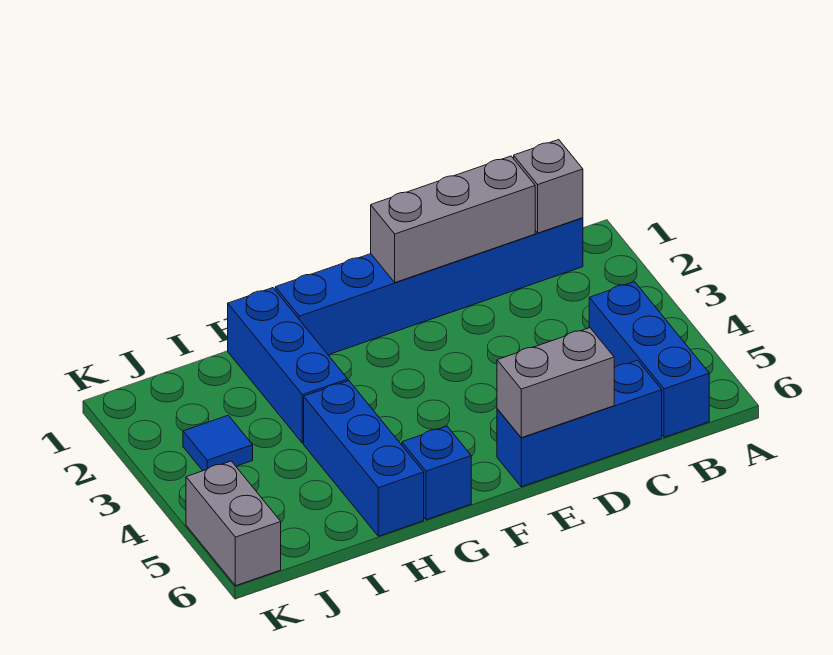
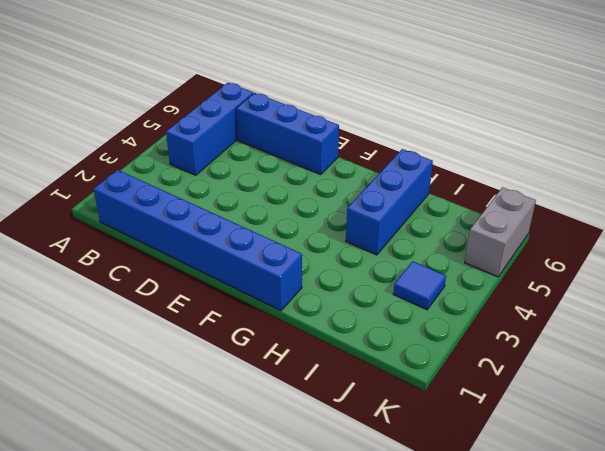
none -> blue brick G6 level 1
none -> blue brick H1:H3 level 1

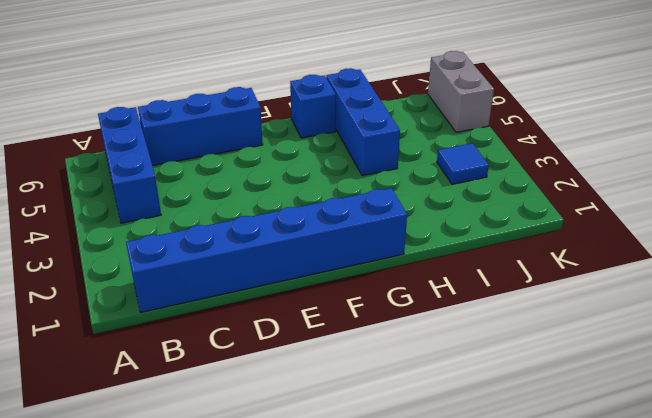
none -> blue brick H1:H3 level 1
none -> grey brick B1 level 2

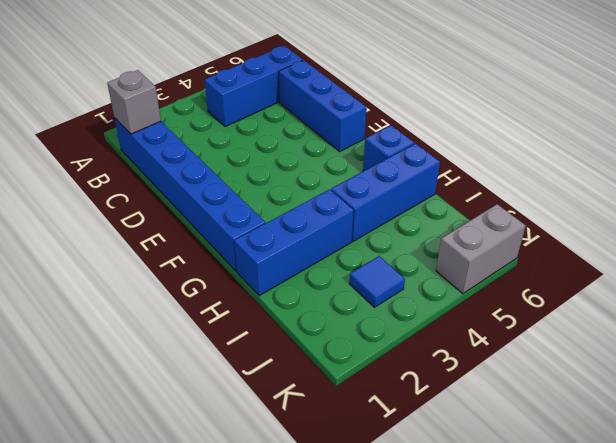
none -> grey brick C1:E1 level 2
none -> grey brick D6:E6 level 2

